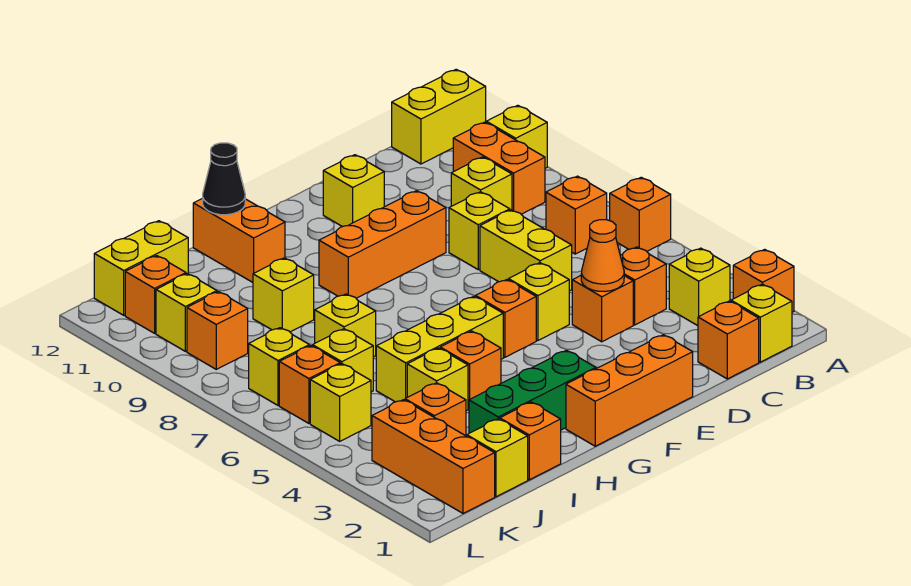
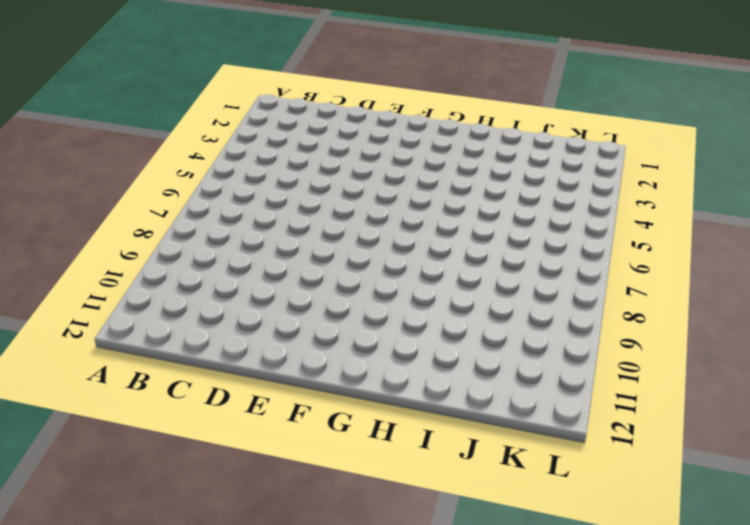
none -> orange brick A2 level 1
none -> orange brick A6 level 1
none -> yellow brick A10 level 1
none -> yellow brick A12:B12 level 1

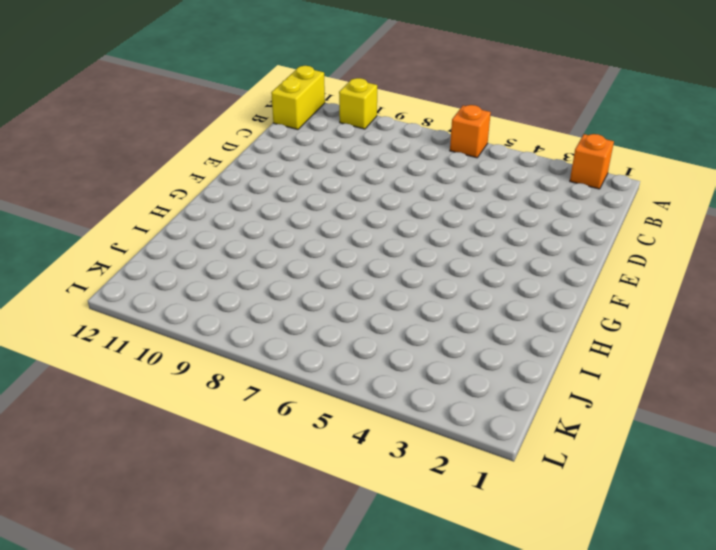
none -> yellow brick B1 level 1
none -> yellow brick B3 level 1
none -> orange brick B7 level 1
none -> orange brick B9:B10 level 1

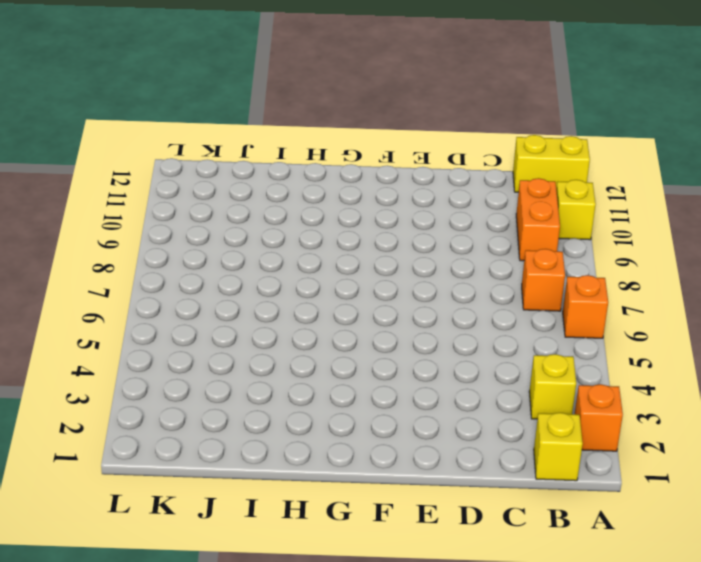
none -> orange brick C1 level 1
none -> orange brick C4 level 1
none -> yellow brick C9 level 1
none -> orange brick D4 level 1

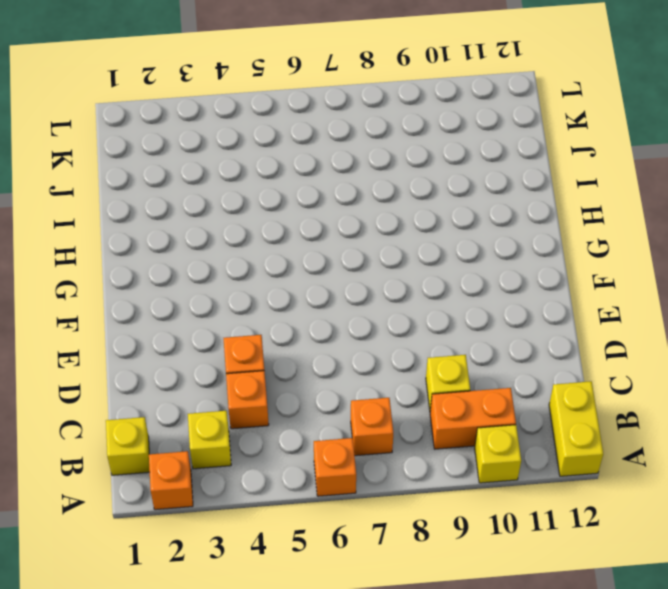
none -> orange brick C1 level 1
none -> yellow brick D6:D7 level 1
none -> yellow brick D8 level 1
none -> orange brick E1:G1 level 1

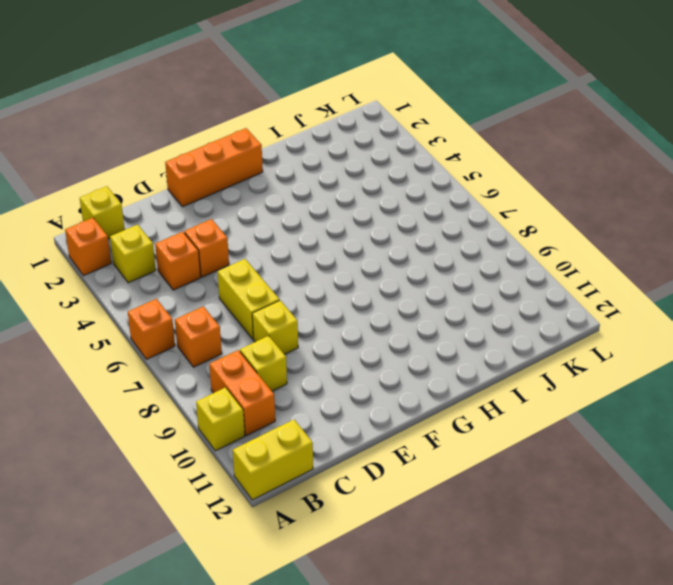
none -> orange brick C1 level 1
none -> yellow brick E5 level 1
none -> orange brick E9:G9 level 1
none -> yellow brick E11 level 1

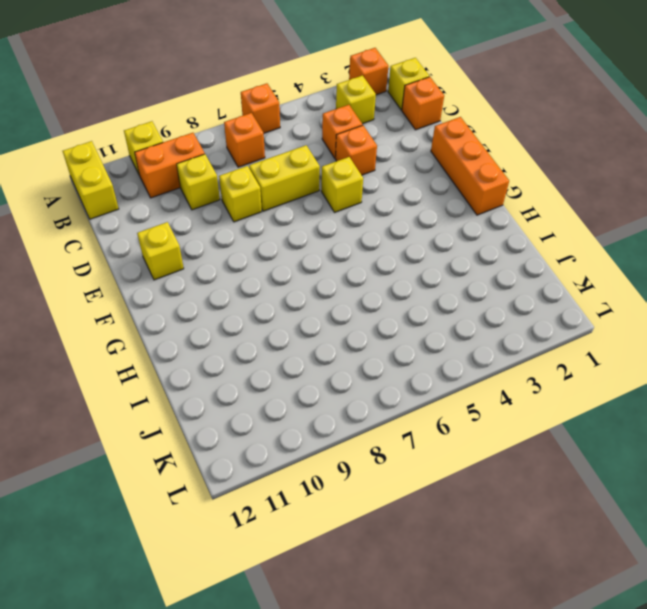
none -> orange brick E9:G9 level 1
none -> orange brick F5 level 1
none -> green brick G2:I2 level 1
none -> yellow brick G5:I5 level 1

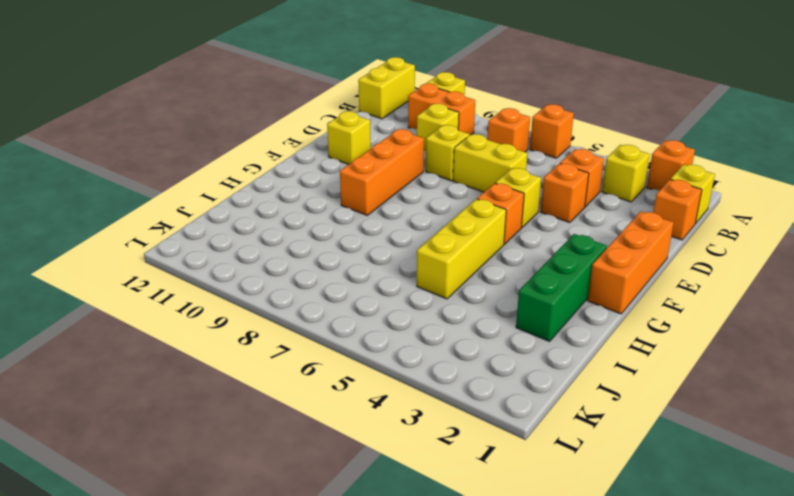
none -> orange brick H4 level 1
none -> orange brick H11:H12 level 1
none -> orange brick I1 level 1
none -> yellow brick I4 level 1

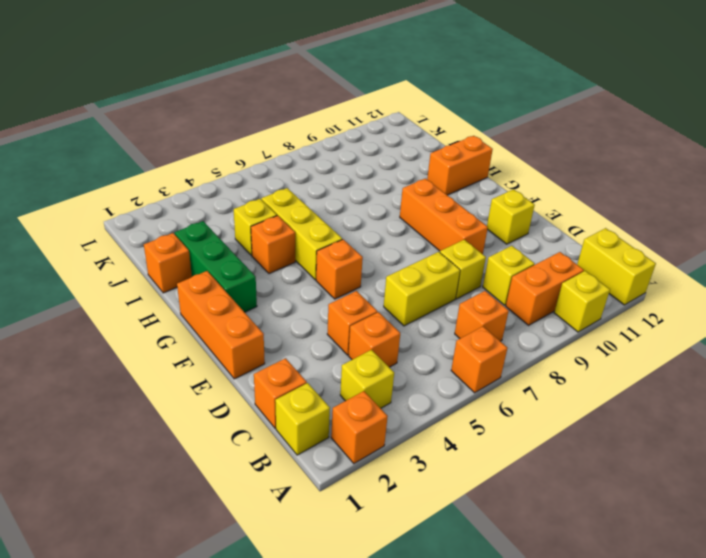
none -> yellow brick E5 level 1
none -> yellow brick I7 level 1
none -> yellow brick I9 level 1
none -> yellow brick J1 level 1

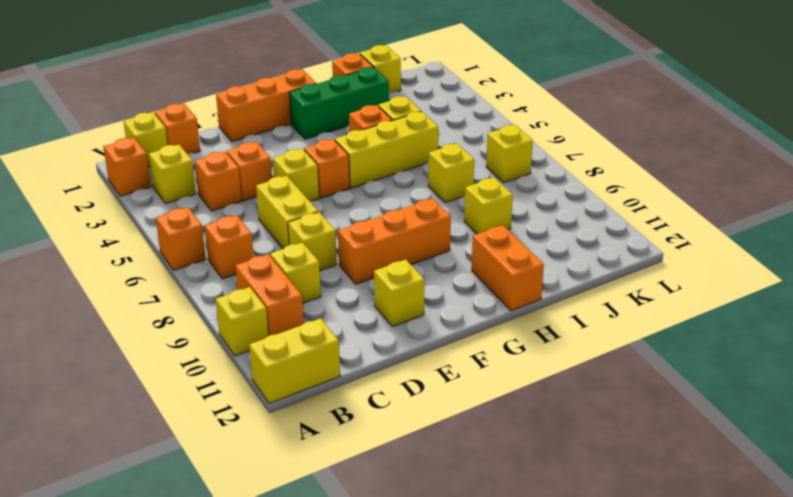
none -> orange brick J3 level 1
none -> yellow brick J6 level 1
none -> yellow brick J12:K12 level 1
none -> orange brick K1:K3 level 1

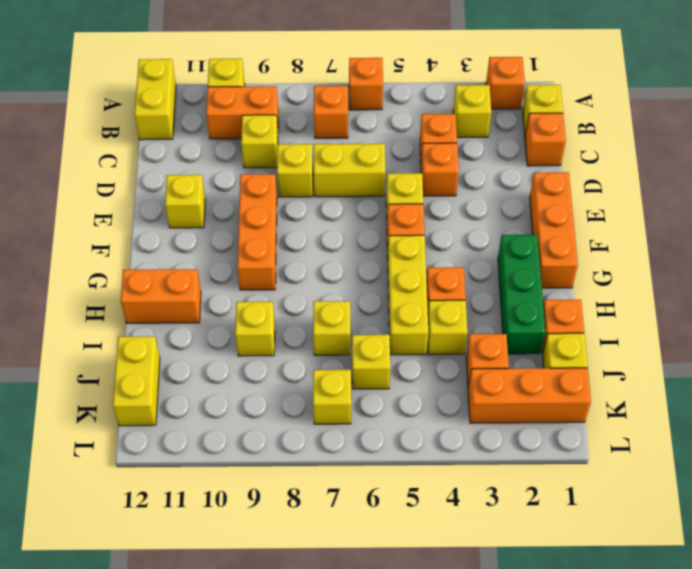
none -> yellow brick K5 level 1
none -> orange brick K6 level 1
none -> orange brick K9 level 1
none -> yellow brick K10 level 1

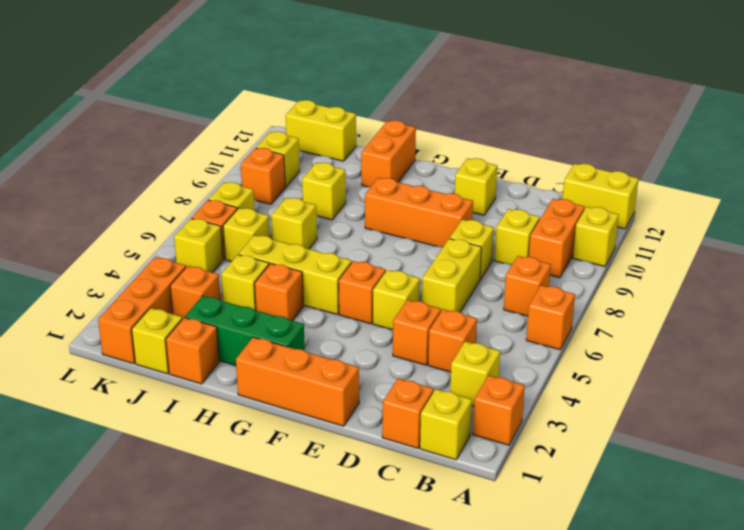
none -> orange brick K11 level 1
none -> orange cone D4 level 2
none -> black cone H12 level 2

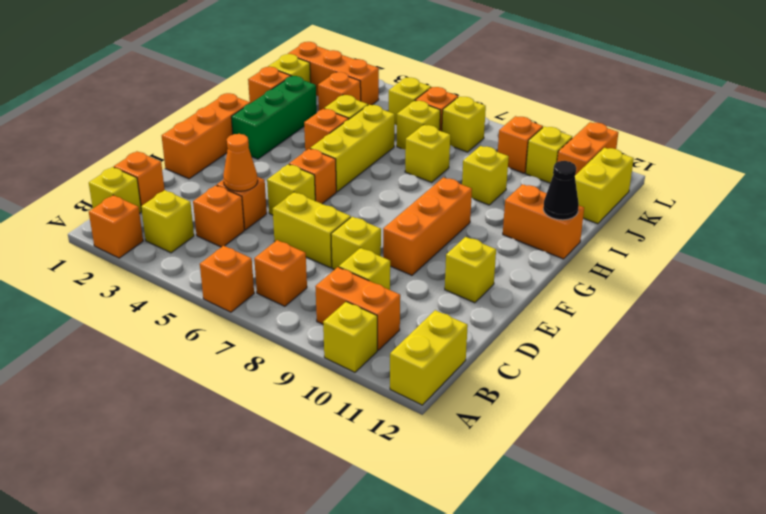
orange brick K11:L11 level 1 -> orange brick K11 level 1

